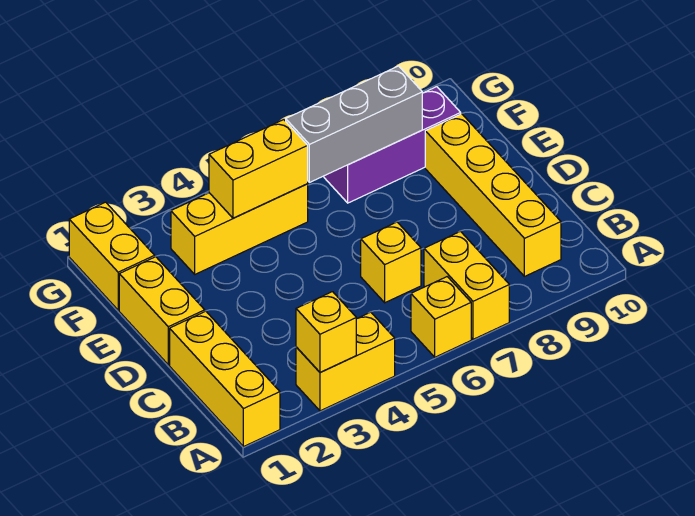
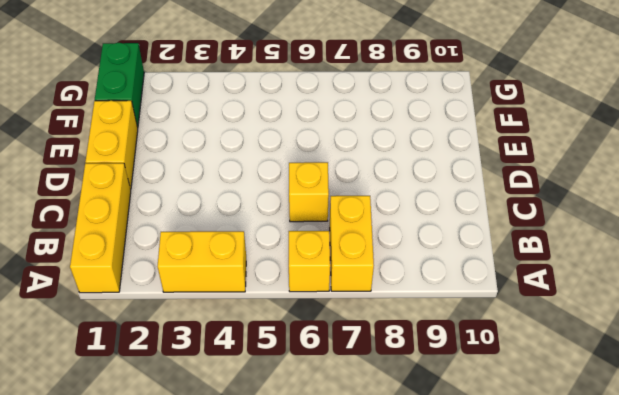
green brick F1:G1 level 1 -> yellow brick F1:G1 level 1
none -> yellow brick B9:E9 level 1
none -> yellow brick F3:F5 level 1
none -> purple brick F7:F9 level 1

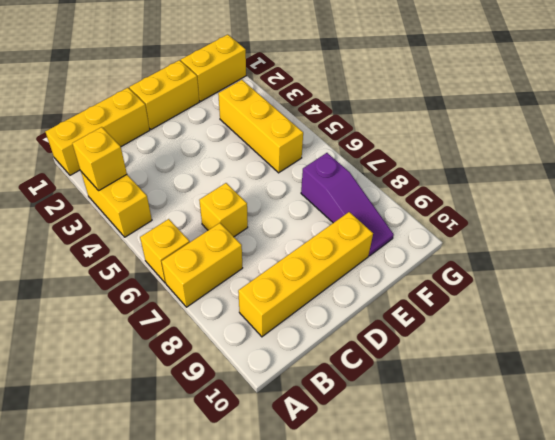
purple slope F7:F9 level 1 top 7 -> purple brick F7:F9 level 1
none -> yellow brick F4:F5 level 2
none -> grey brick F6:F8 level 2

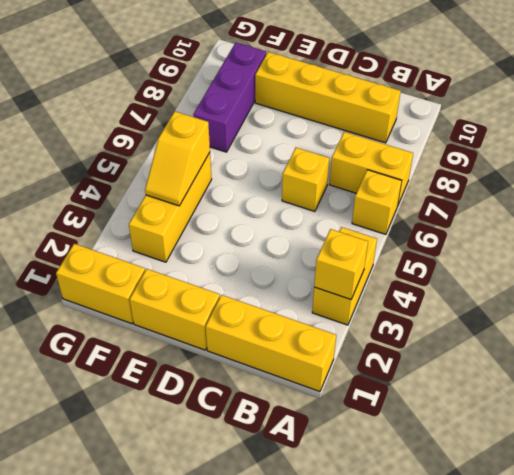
yellow slope F4:F5 level 2 top 5 -> yellow brick F4:F5 level 2
none -> grey brick F6:F8 level 2

